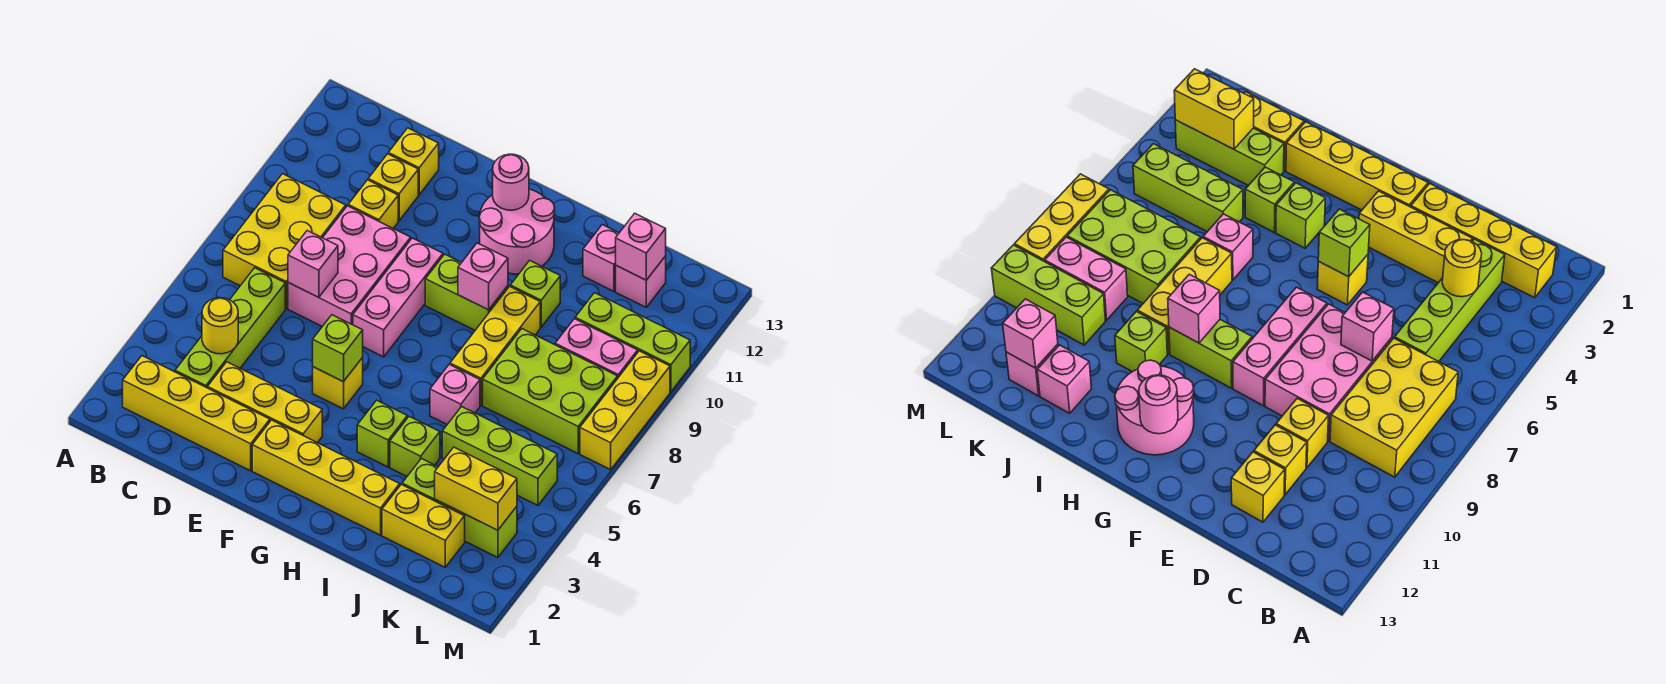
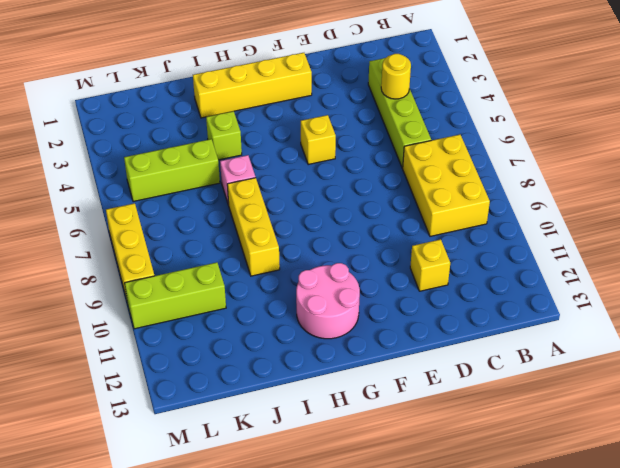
none -> yellow brick B2:E2 level 1
none -> yellow brick D3:F3 level 1
none -> pink brick D7:E9 level 1
none -> yellow brick D10 level 1

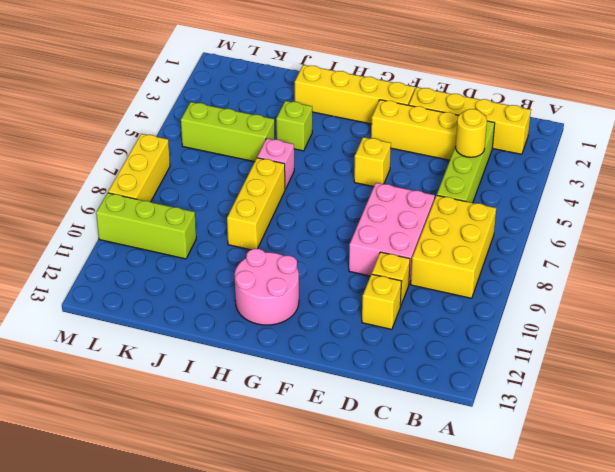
none -> yellow brick D12 level 1
none -> pink brick F7:F9 level 1
none -> lime brick G9:H9 level 1
none -> lime brick H4 level 1

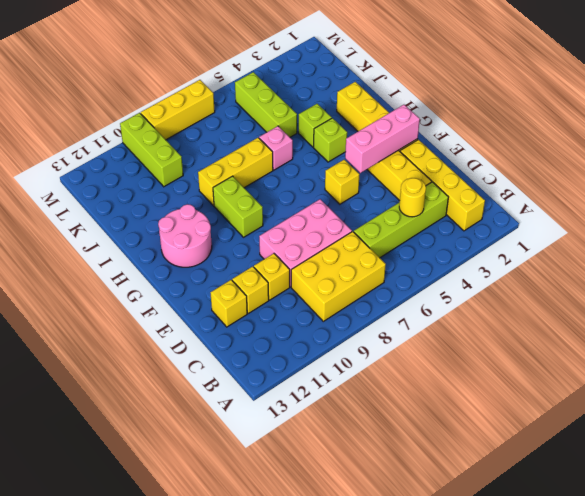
pink brick F2:F4 level 2 -> pink brick F7:F9 level 1
none -> lime brick I10 level 1
none -> yellow brick J2:K2 level 1
none -> lime brick J3:L3 level 1
none -> lime brick J7:L8 level 1

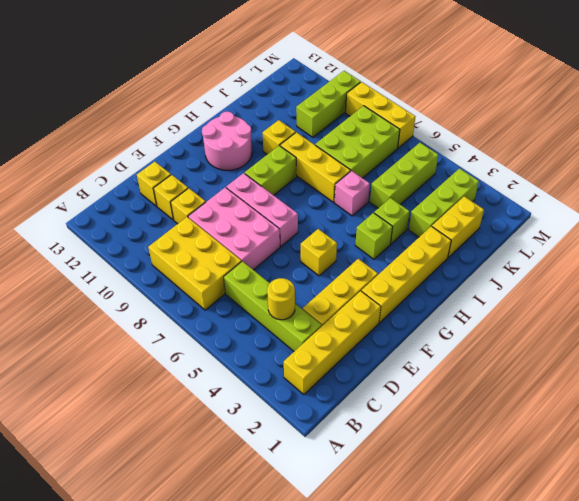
yellow brick I10 level 1 -> lime brick I10 level 1
none -> pink brick J12 level 1
none -> pink brick K9:L9 level 1
none -> pink brick K12 level 1
none -> pink brick D7 level 2

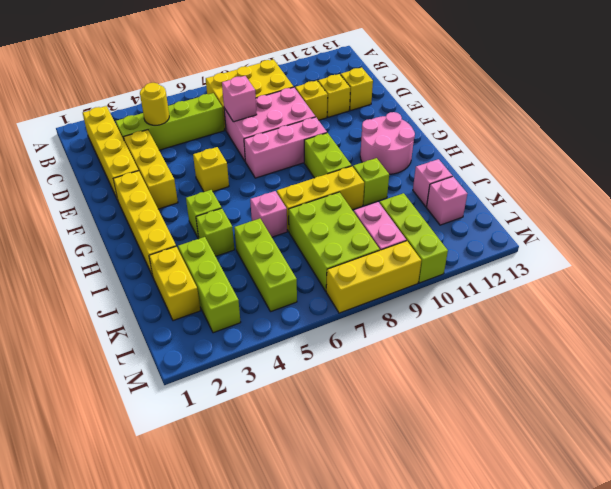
none -> lime brick F5 level 2
none -> pink round brick G12 level 2
none -> pink brick H9 level 2
none -> yellow brick K3:L3 level 2

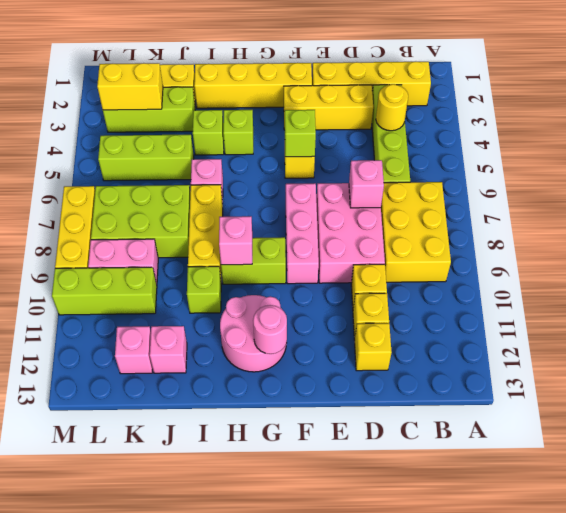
none -> pink brick K12 level 2

